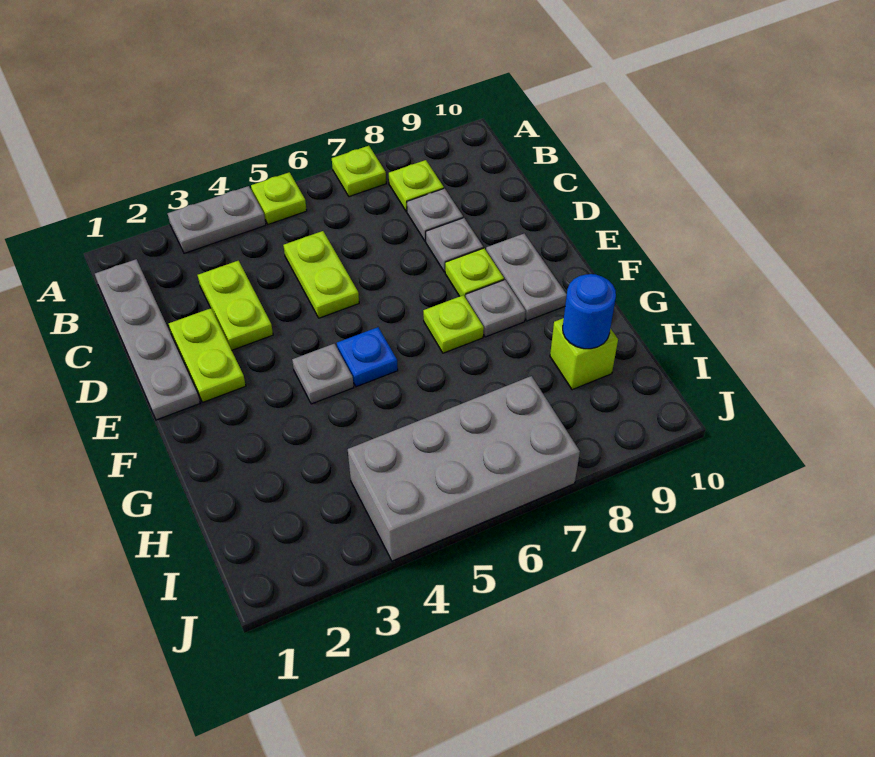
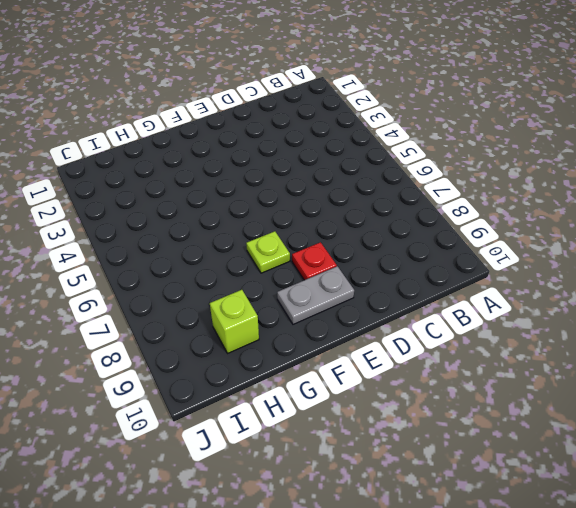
red plate E8 level 1 -> lime plate E8 level 1
none -> grey plate A3:A4 level 1
none -> lime plate A5 level 1
none -> lime plate A7 level 1

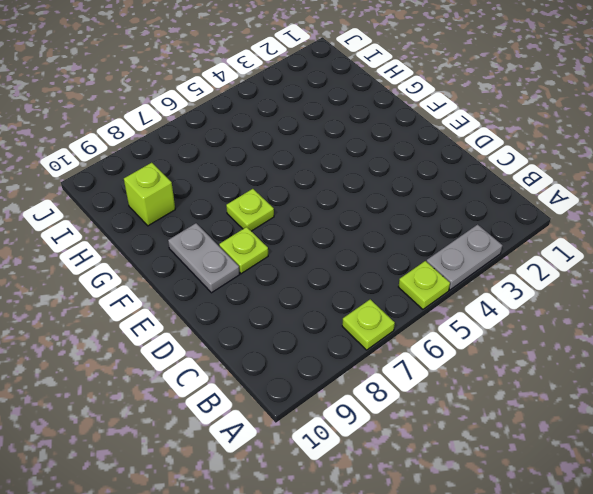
none -> grey plate B1:E1 level 1
none -> lime plate B8 level 1
none -> lime plate C3:D3 level 1

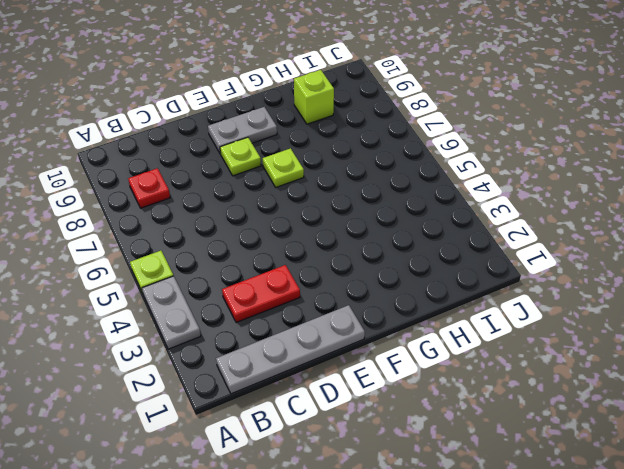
red plate B8 level 1 -> lime plate B8 level 1
red plate C3:D3 level 1 -> lime plate C3:D3 level 1
none -> lime plate A7 level 1
none -> lime plate C5:D5 level 1
none -> grey plate C8 level 1

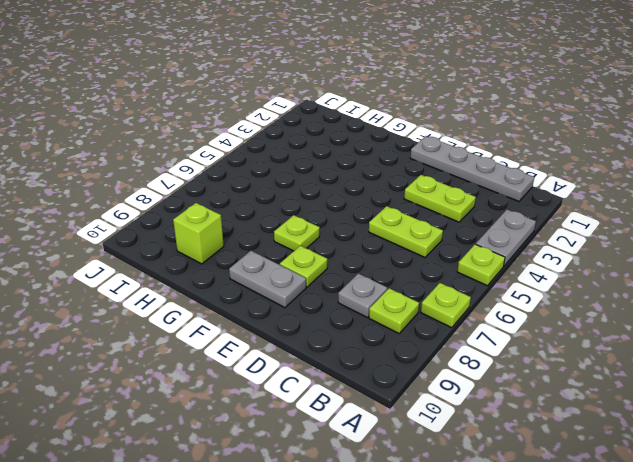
none -> lime plate D2:E2 level 1
none -> grey plate D8 level 1
none -> grey plate F4 level 1

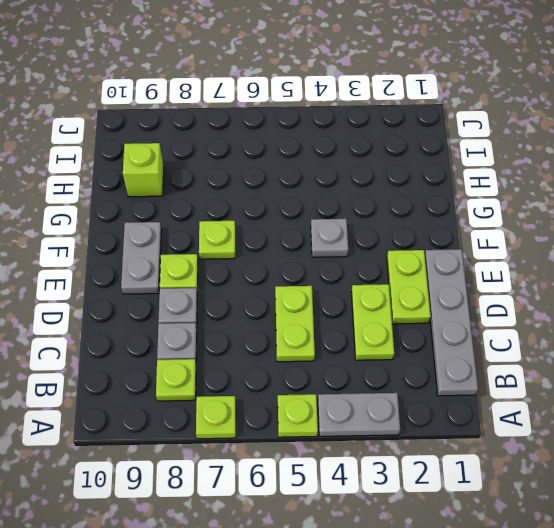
none -> blue plate F5 level 1
none -> grey plate F8 level 1
none -> grey brick I4:J7 level 1

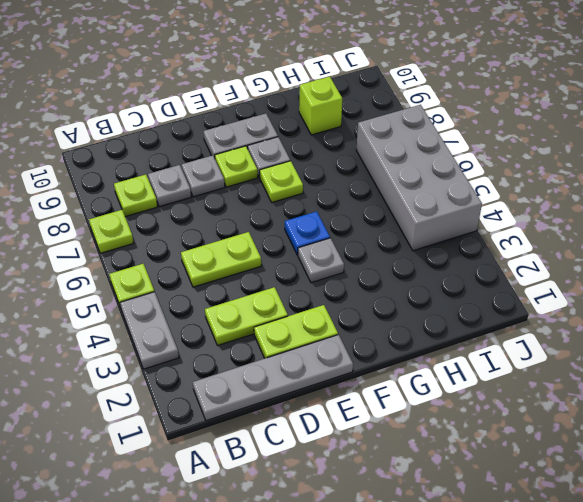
none -> blue round brick H9 level 2

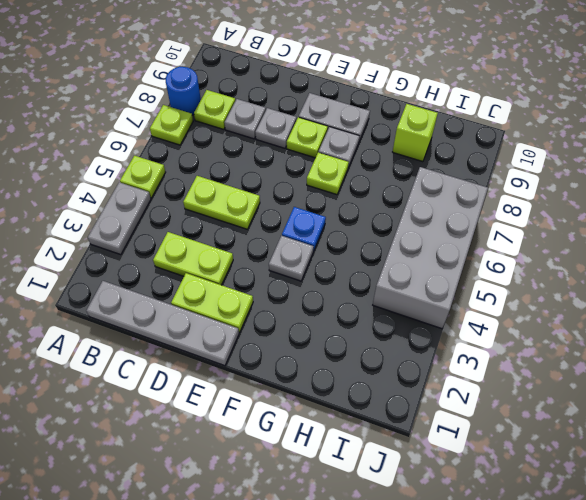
blue round brick A8 level 1 -> blue round brick H9 level 2

